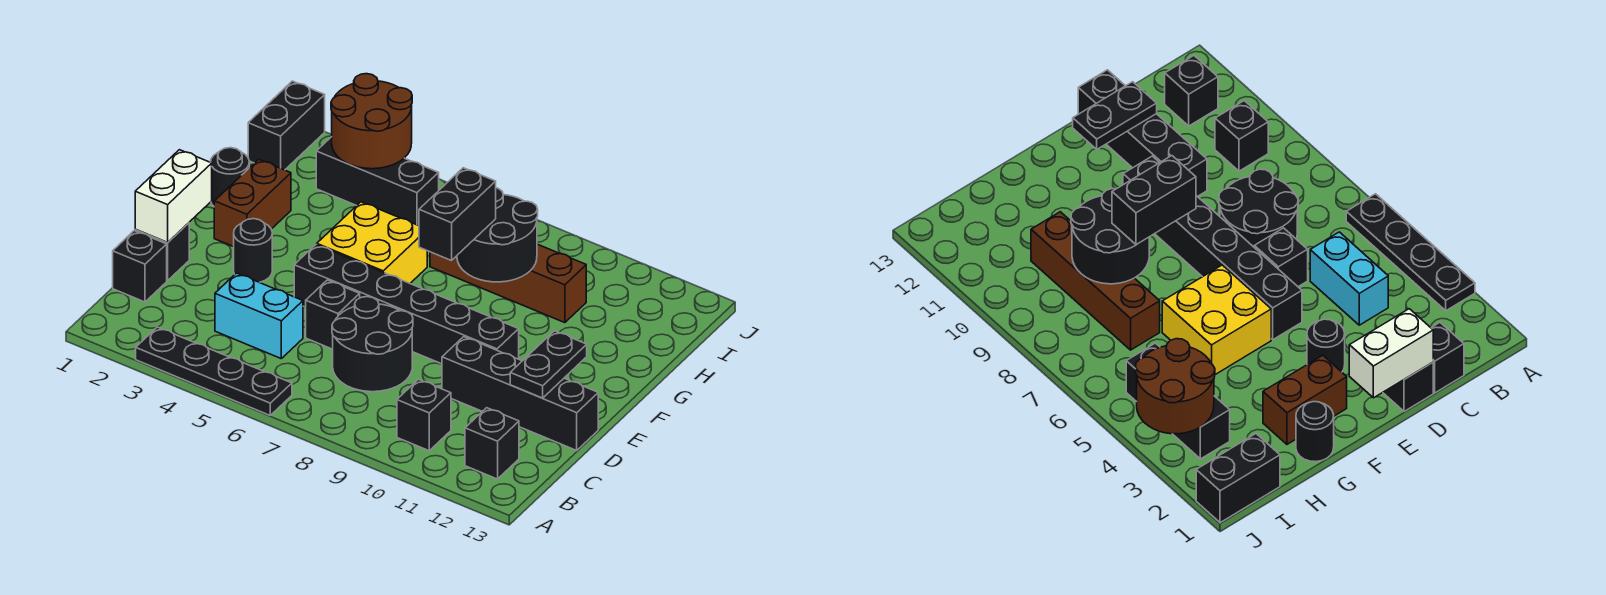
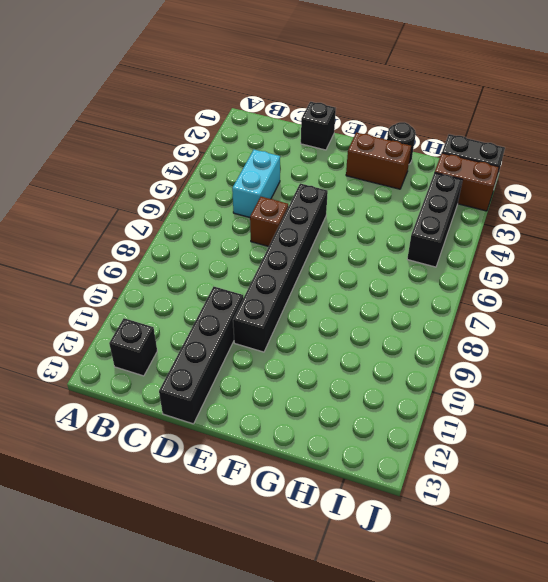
brown brick D6 level 1 -> black brick D6 level 1
brown brick I2:J2 level 1 -> none
none -> black plate A3:A6 level 1
none -> black brick B10 level 1
none -> black brick C1 level 1

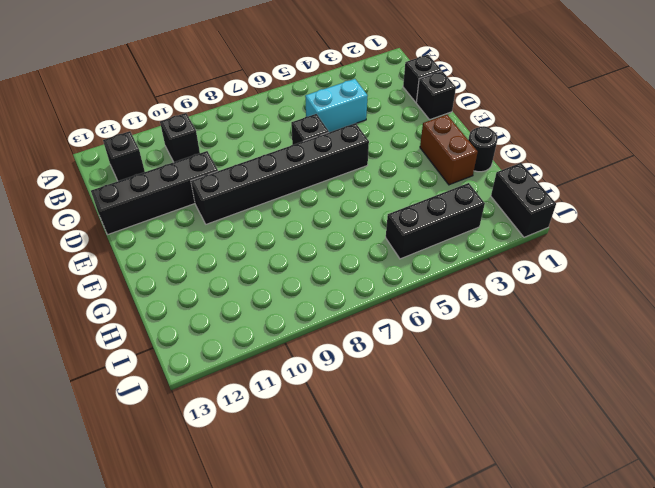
none -> black plate A3:A6 level 1
none -> black round brick C7:D8 level 1
none -> black round brick E3 level 1

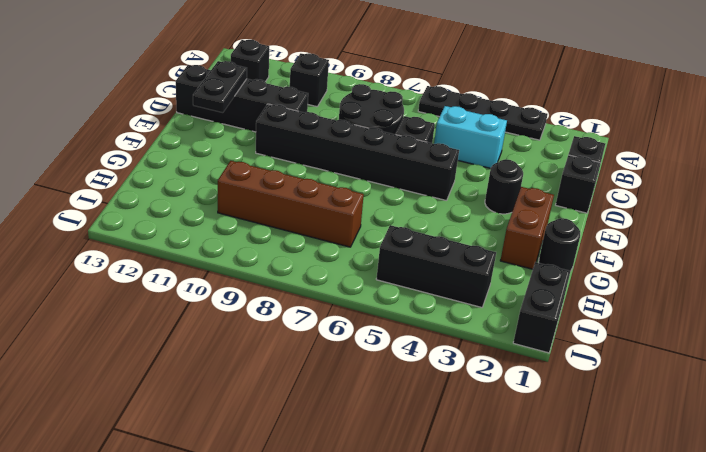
none -> yellow brick F5:G6 level 1
none -> white brick D1:E1 level 2
none -> black round brick G8:H9 level 2

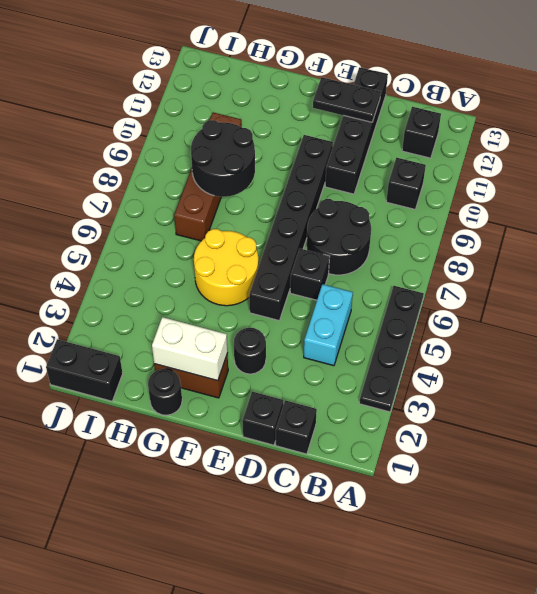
white brick F2:G2 level 2 -> white brick D1:E1 level 2
yellow round brick F5:G6 level 1 -> yellow brick F5:G6 level 1
none -> black brick I3:I5 level 1
none -> brown round brick I3:J4 level 2
none -> black brick F8:G8 level 3

